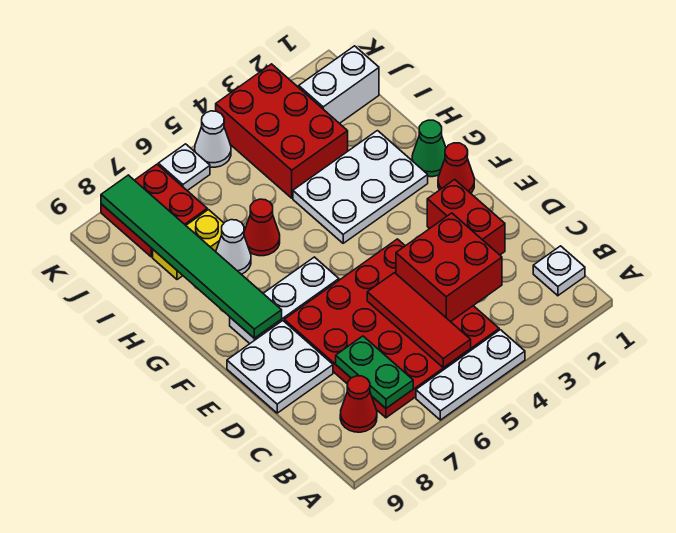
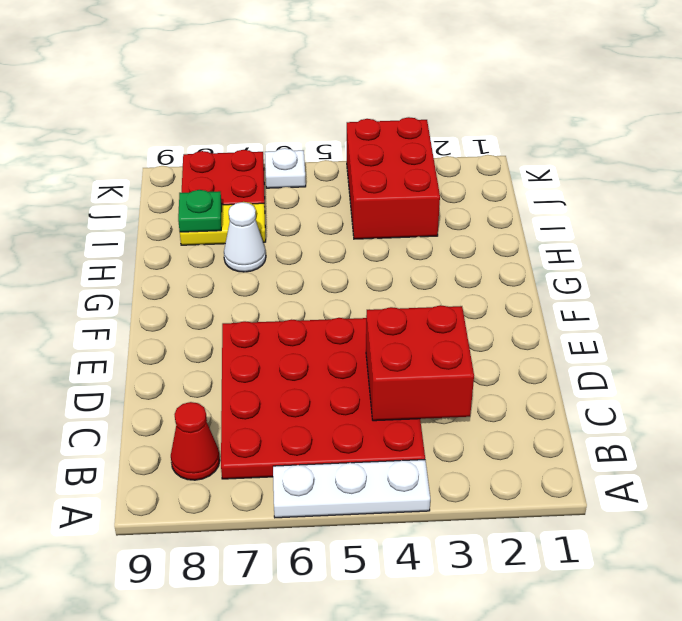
green plate I8 level 2 -> green tile F8:K8 level 2
none -> white plate B1 level 1
none -> red brick D2:E2 level 1
none -> white plate D8:E9 level 1

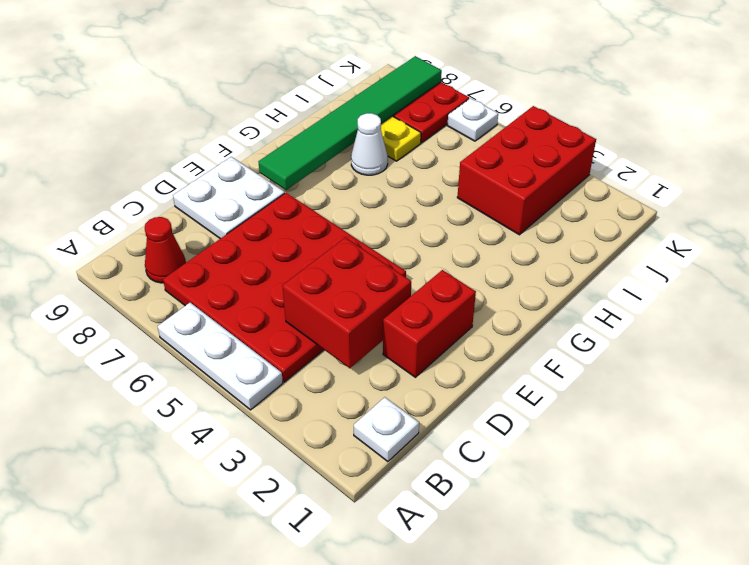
none -> red cone F1 level 1
none -> white plate F6:F8 level 1
none -> green cone G1 level 1

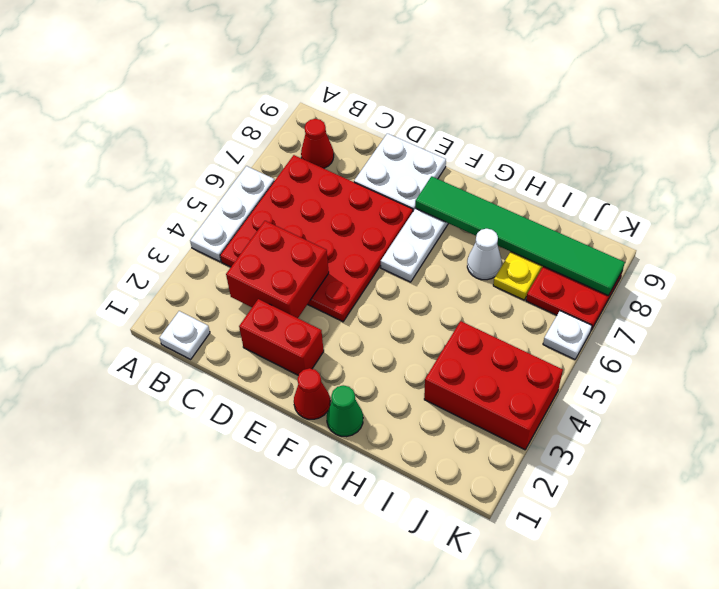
none -> white plate G2:H4 level 1
none -> red cone H6 level 1
none -> white brick J1:J2 level 1

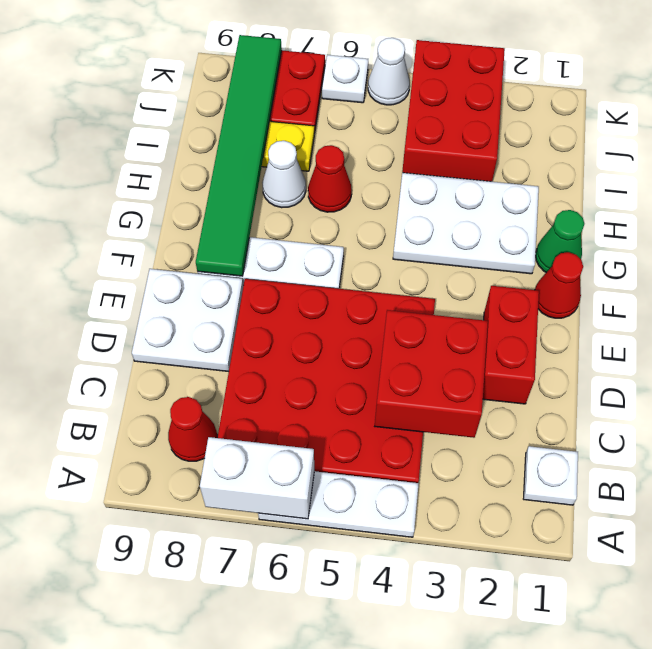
white brick A6:A7 level 2 -> white brick J1:J2 level 1
none -> red tile B5:D5 level 2
none -> green plate B7:C7 level 2

